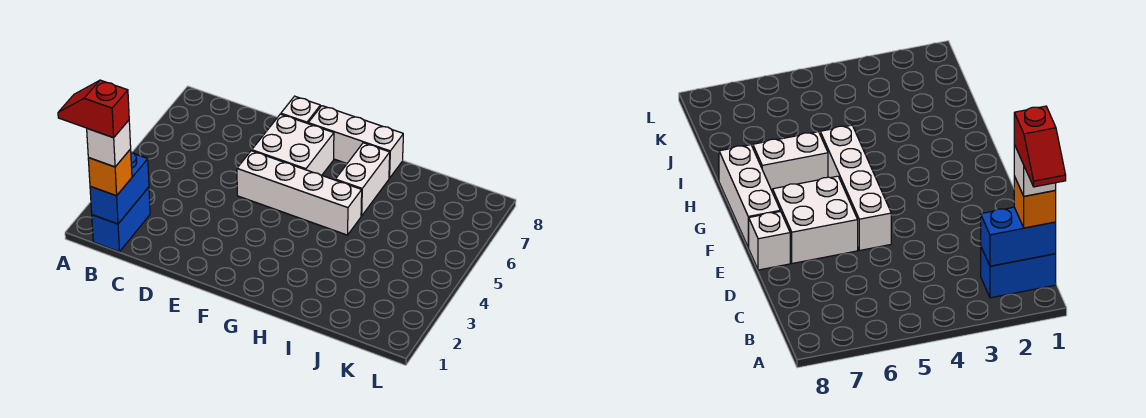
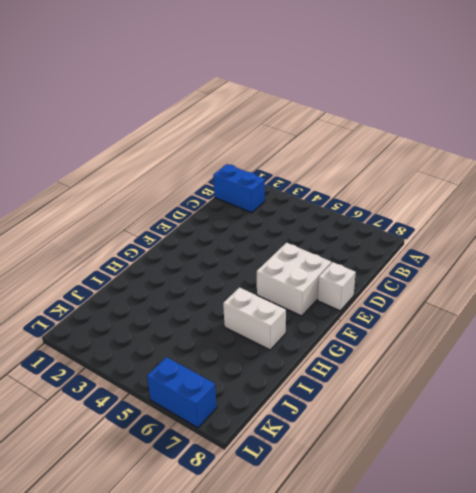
blue brick L6:L7 level 1 -> blue brick B1:B2 level 2
none -> white brick E5:H5 level 1
none -> white brick F8:H8 level 1

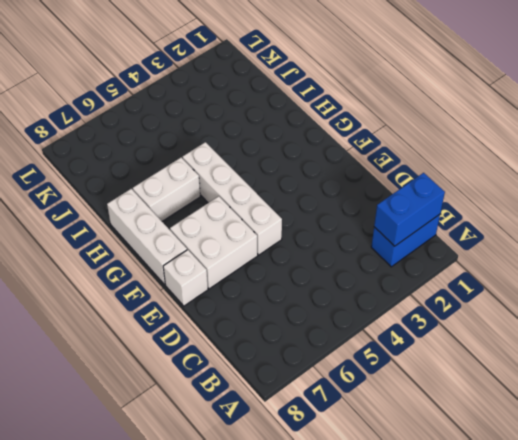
none -> orange brick B1 level 3
none -> white brick B1 level 4

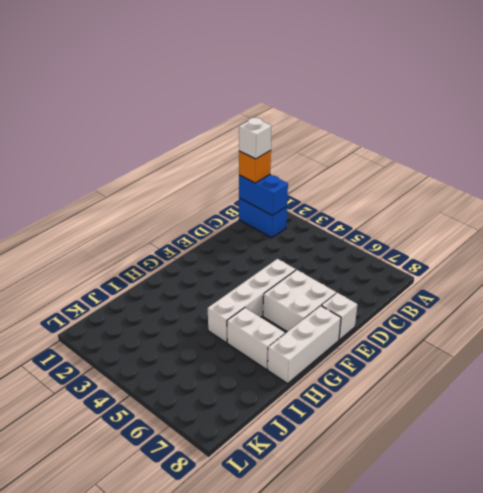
none -> red slope A1:B1 level 5 top B

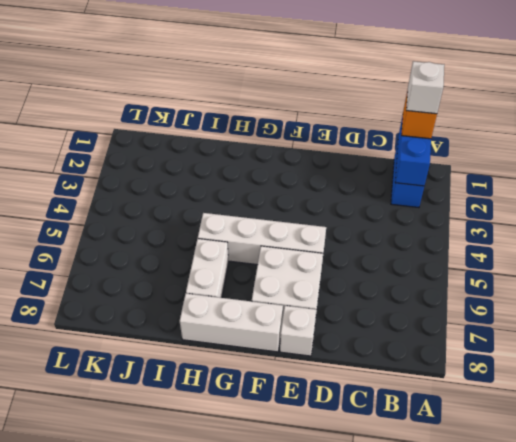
none -> red slope A1:B1 level 5 top B

